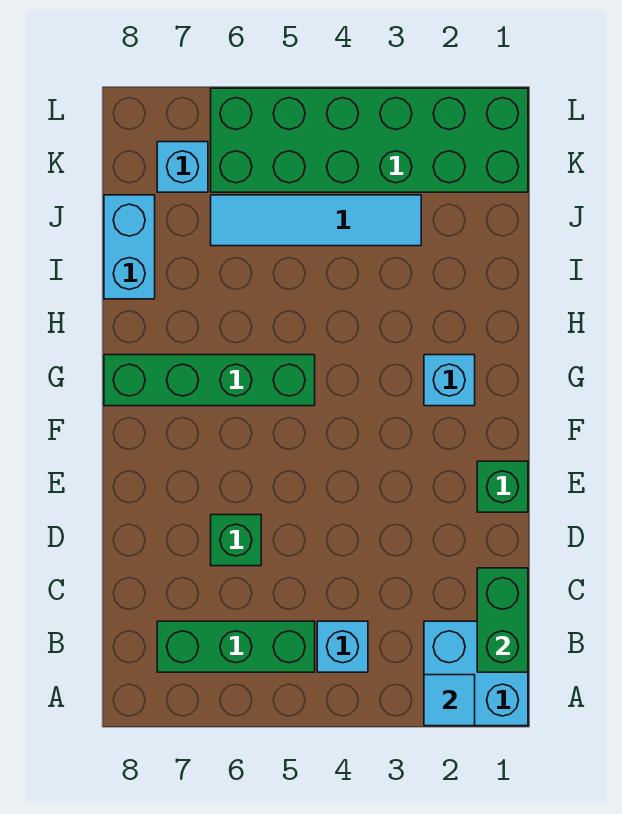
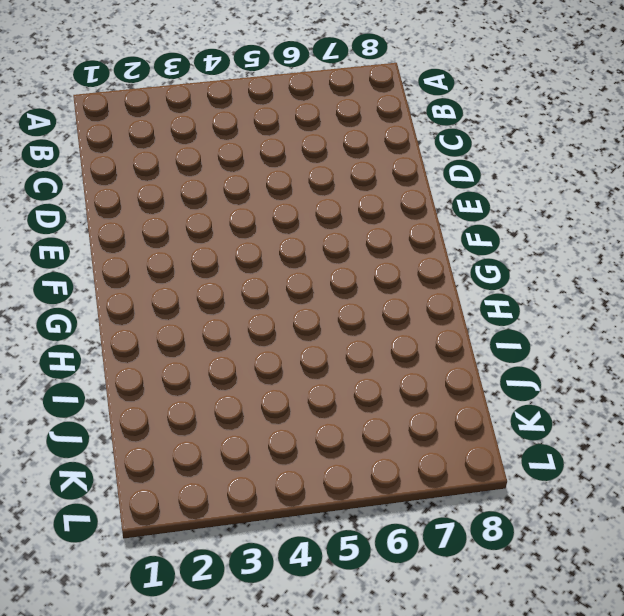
none -> cyan brick A1:B2 level 1
none -> cyan brick B4 level 1
none -> green brick B5:B7 level 1

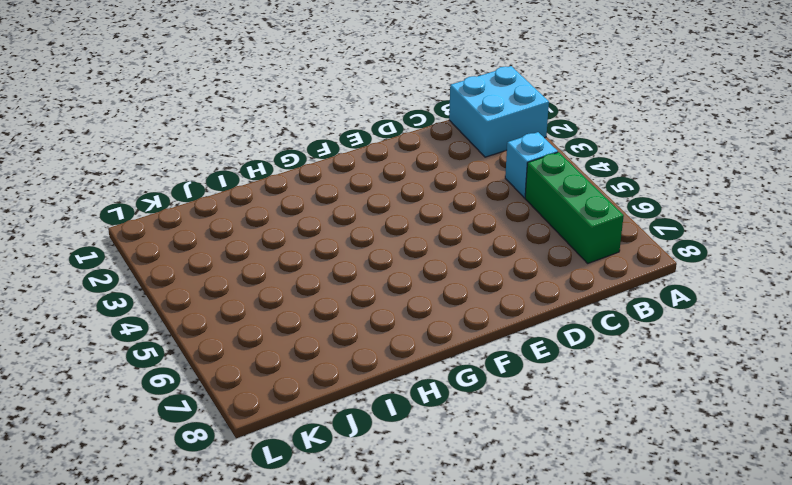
none -> green brick D6 level 1
none -> green brick E1 level 1
none -> cyan brick G2 level 1

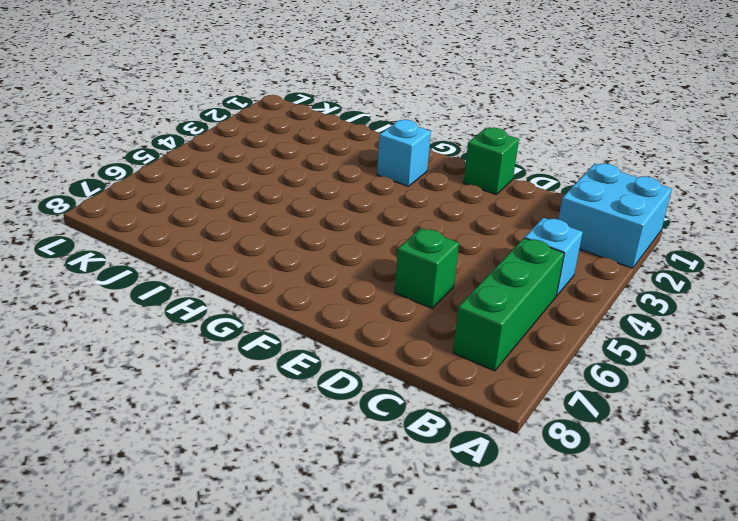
none -> green brick G5:G8 level 1
none -> cyan brick I8:J8 level 1
none -> cyan tile J3:J6 level 1

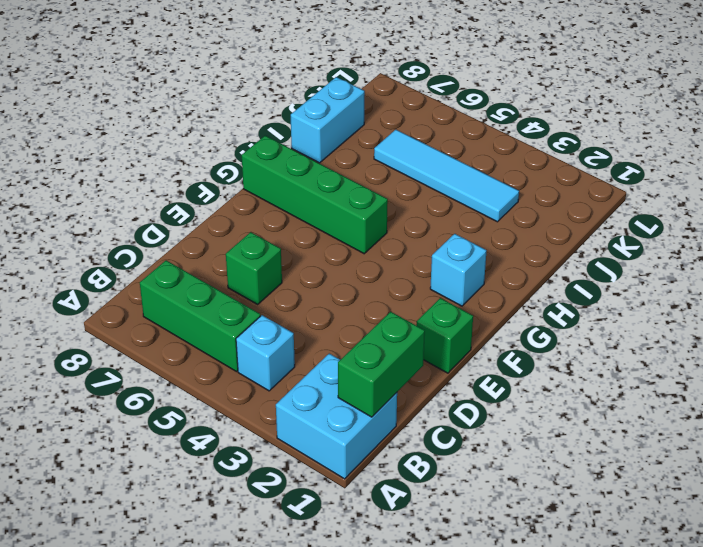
none -> green brick K1:L6 level 1
none -> cyan brick K7 level 1
none -> cyan tile A2 level 2

